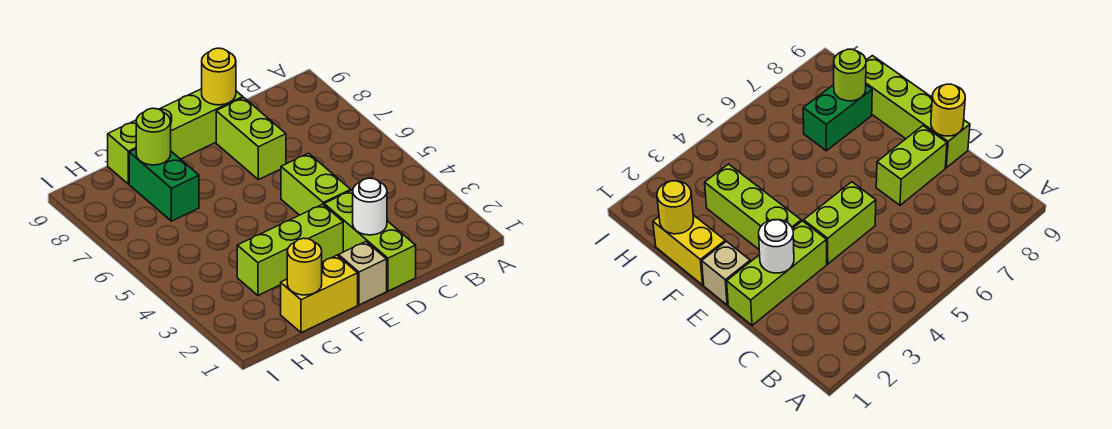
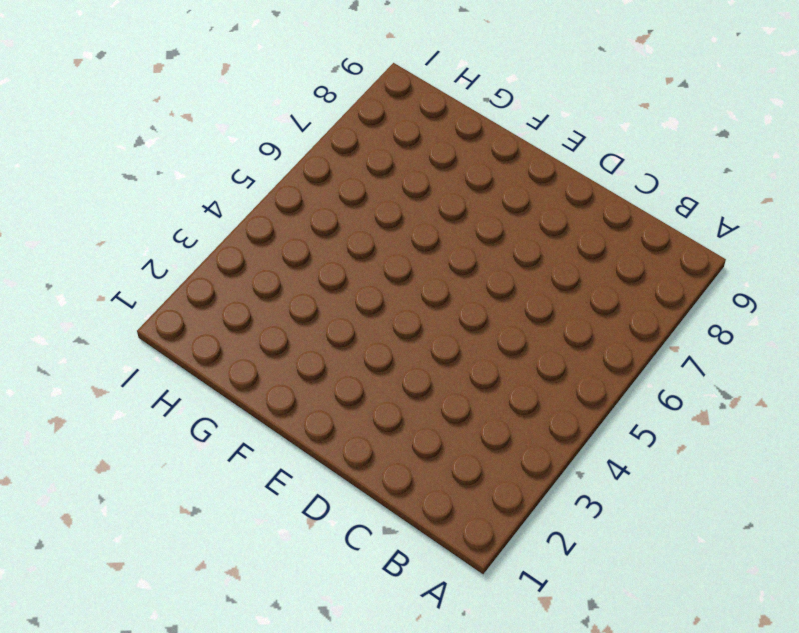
none -> lime brick D1:D3 level 1
none -> lime brick D4:D5 level 1
none -> lime brick D7:D8 level 1

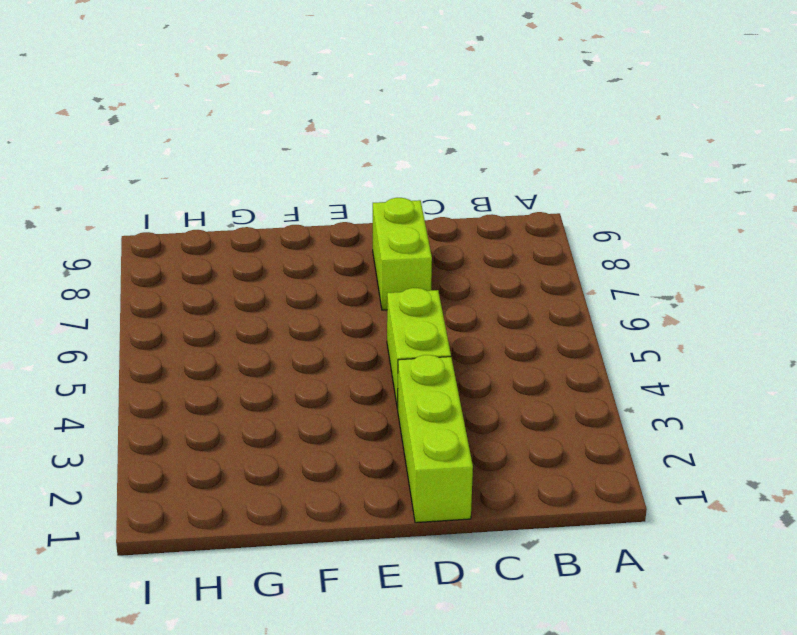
none -> lime brick D9:G9 level 1
none -> tan brick E1 level 1
none -> lime brick E3:G3 level 1

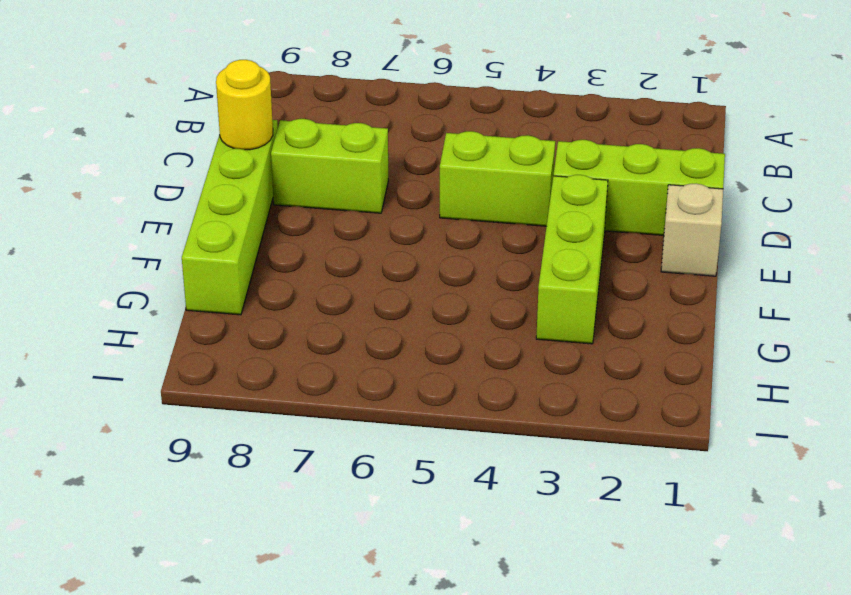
none -> yellow brick F1:G1 level 1
none -> green brick G7:G8 level 1
none -> white round brick D2 level 2

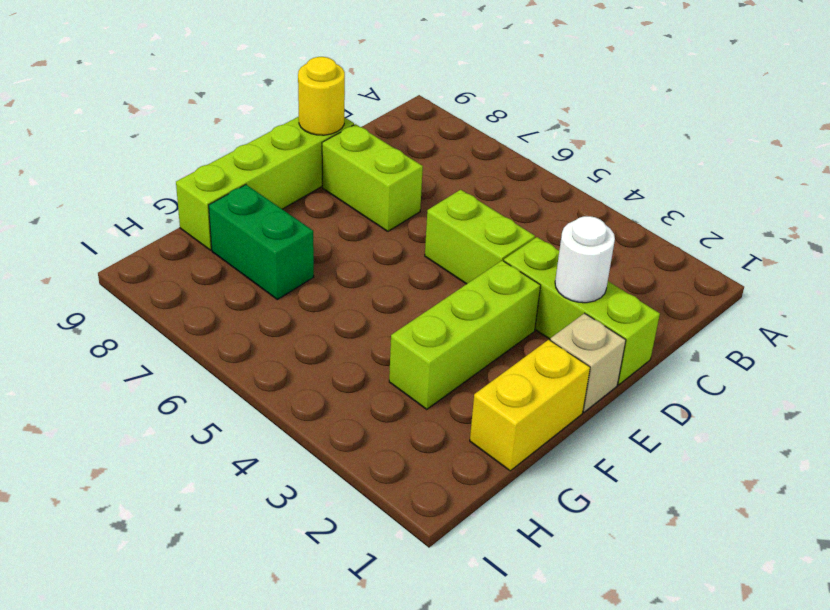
none -> yellow round brick G1 level 2
none -> lime round brick G8 level 2

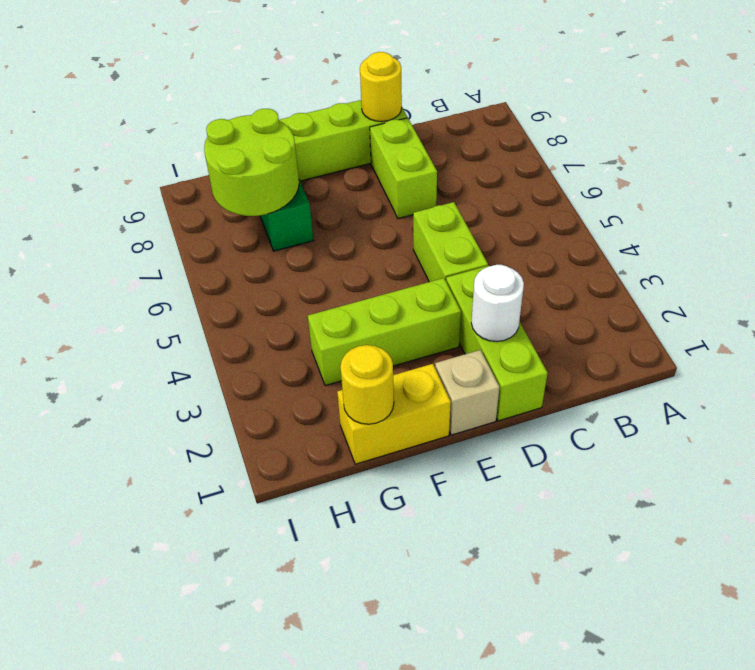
lime round brick G7:H8 level 2 -> lime round brick G8 level 2

